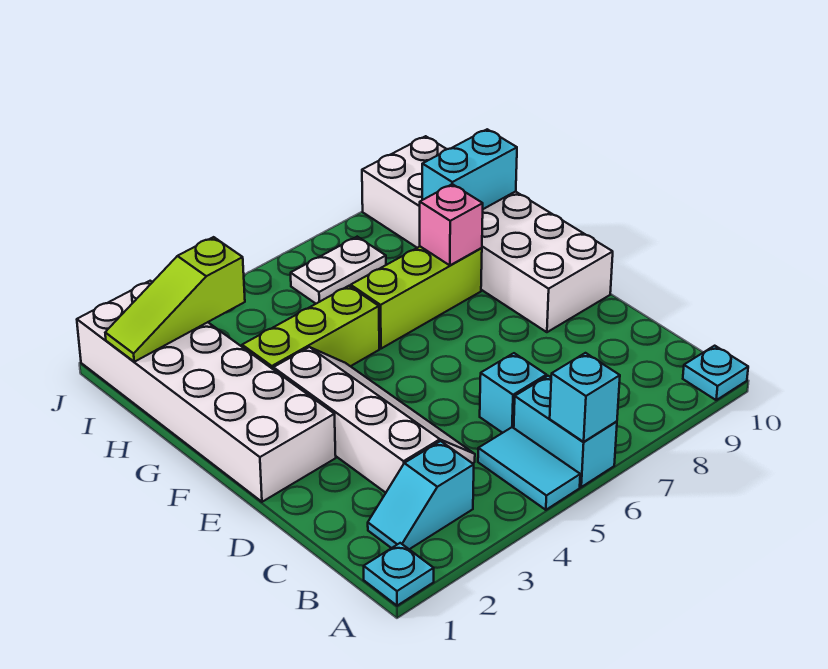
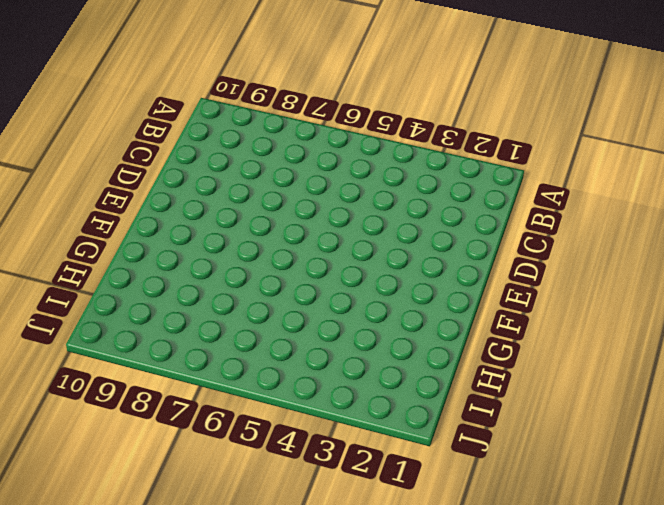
none -> cyan plate A1 level 1
none -> cyan tile A5:B5 level 1
none -> cyan brick A6:B6 level 1

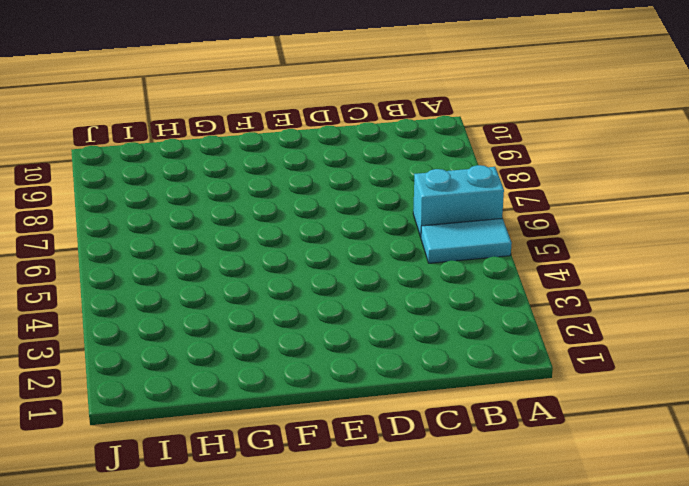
none -> cyan plate A1 level 1
none -> cyan plate A10 level 1
none -> cyan slope B2:B3 level 1 top 3

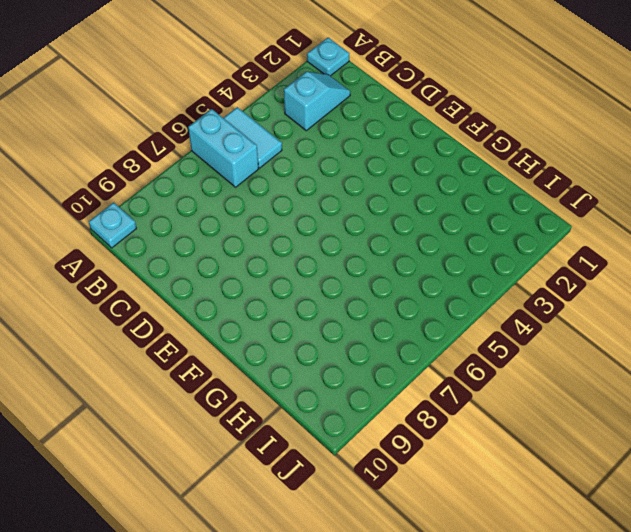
none -> white slope C3:F4 level 1 top 3
none -> cyan brick C6 level 1
none -> white brick E1:J2 level 1

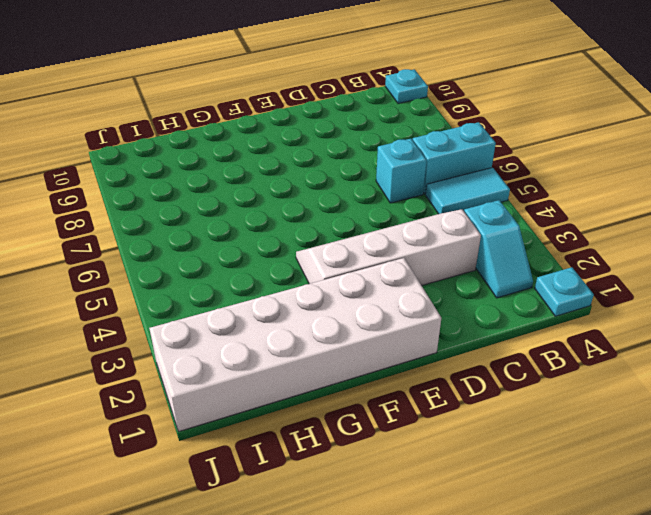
none -> white brick E9:J10 level 1
none -> lime brick G3:G5 level 1
none -> lime brick G6:G8 level 1

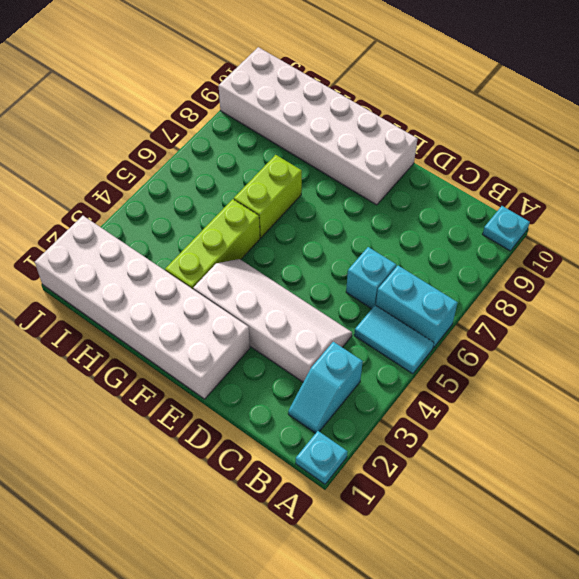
lime brick G6:G7 level 1 -> lime brick G6:G8 level 1
none -> white plate I6:I7 level 1
none -> cyan brick A6 level 2
none -> pink brick G8 level 2

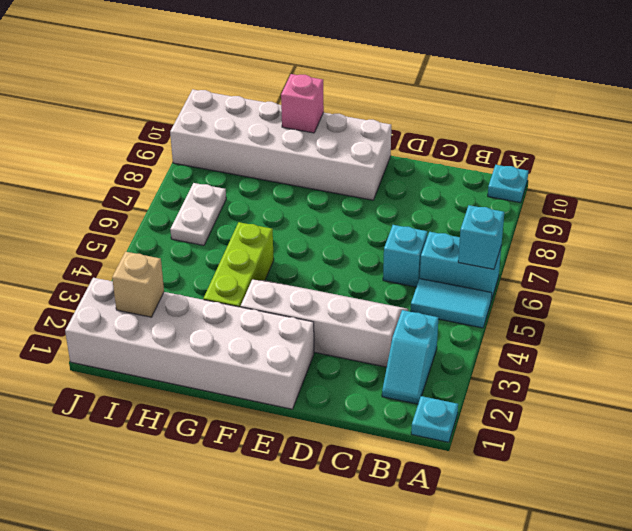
pink brick G10 level 2 -> pink brick G8 level 2
tan brick I2 level 2 -> lime slope I1:I3 level 2 top 3
none -> lime brick G6:G8 level 1
none -> cyan brick H9:H10 level 2

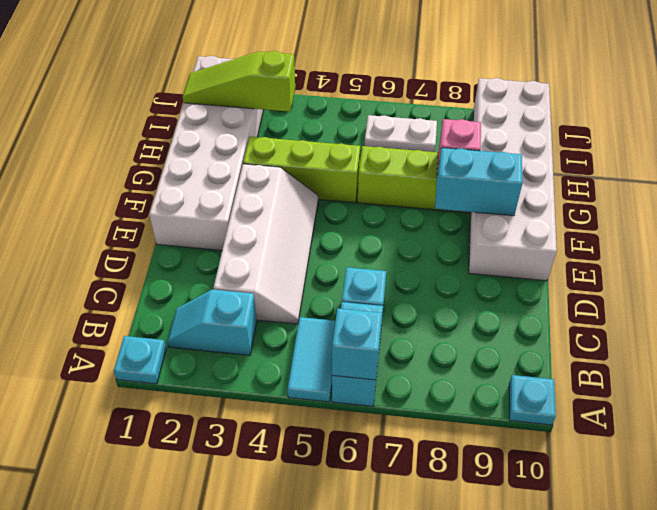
cyan brick F8:F9 level 2 -> cyan brick H9:H10 level 2

